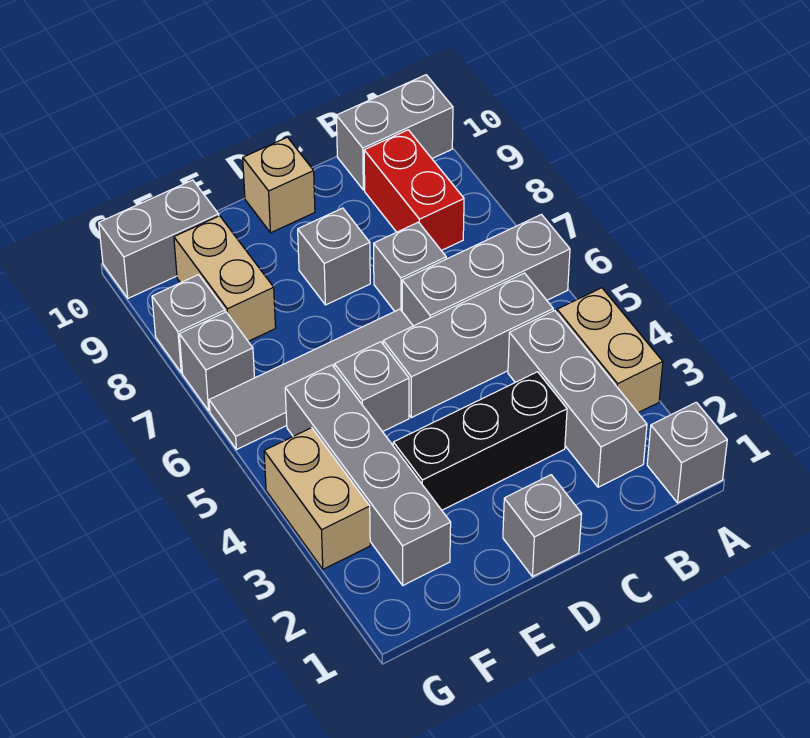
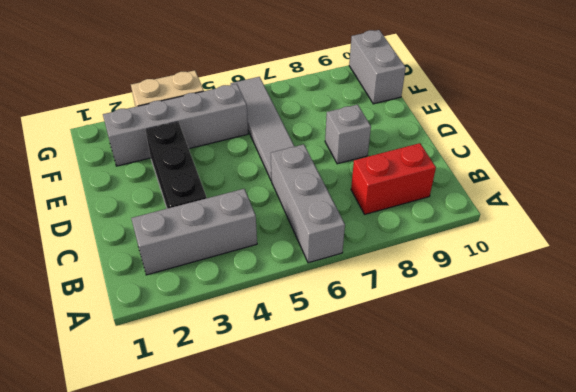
none -> grey brick A1 level 1
none -> tan brick A3:A4 level 1
none -> grey brick A10:B10 level 1

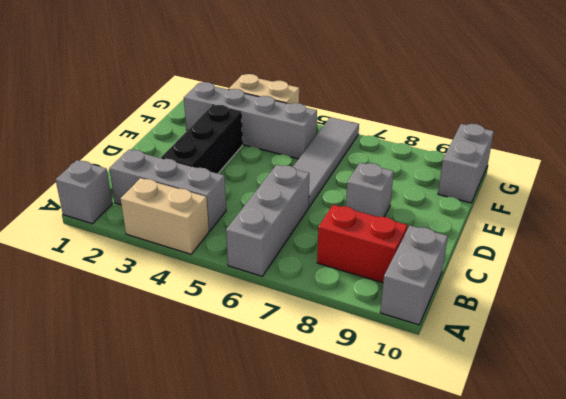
none -> grey brick B5:D5 level 1
none -> grey brick C7 level 1
none -> grey brick D1 level 1

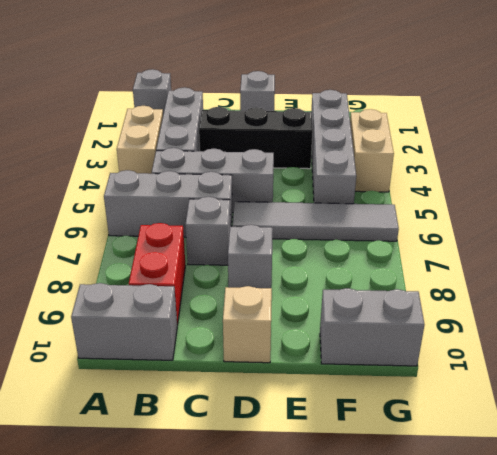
none -> grey brick E5 level 1
none -> tan brick F8:F9 level 1
none -> grey brick G7 level 1

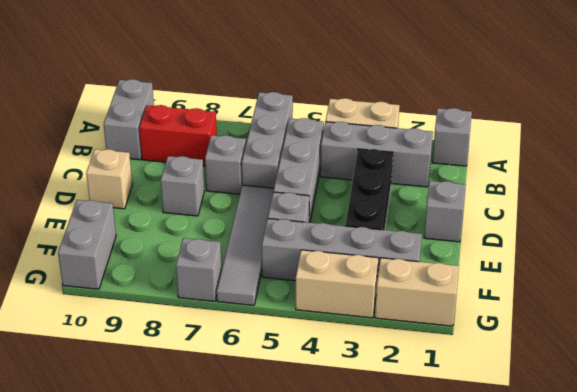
tan brick G1:G2 level 1 -> tan brick F8:F9 level 1
none -> grey brick G8 level 1

